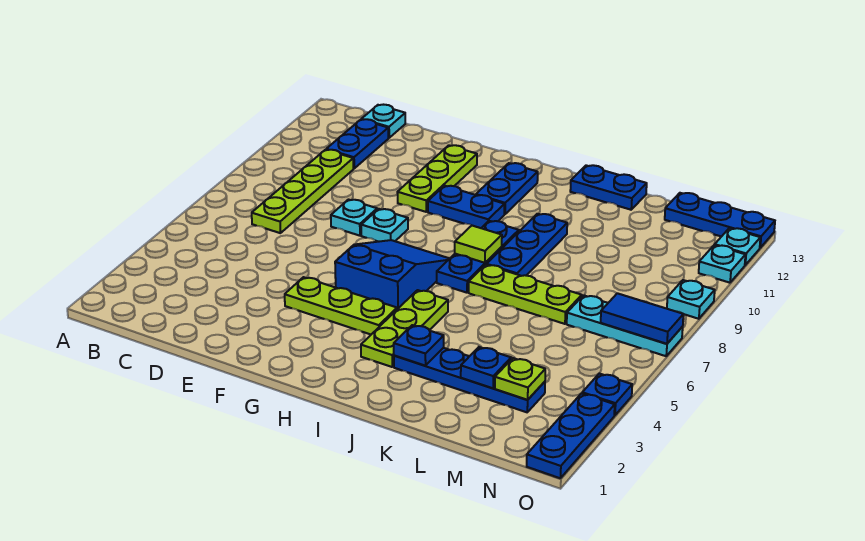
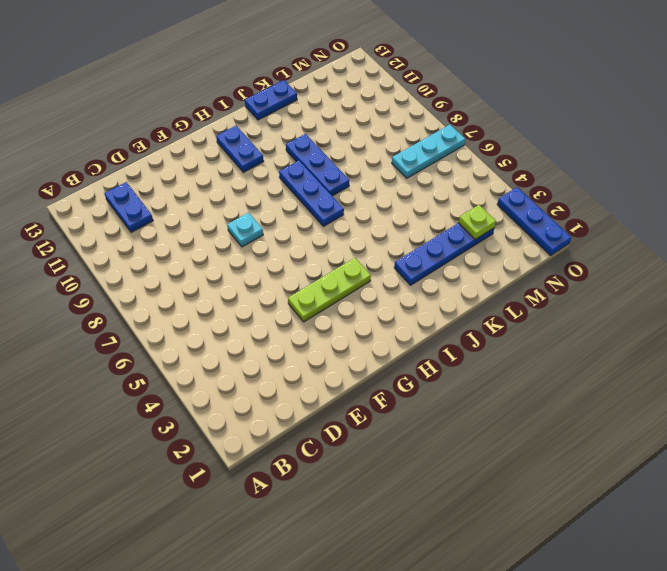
none -> lime plate C7:C10 level 1
none -> cyan plate C13 level 1
none -> cyan plate E8 level 1

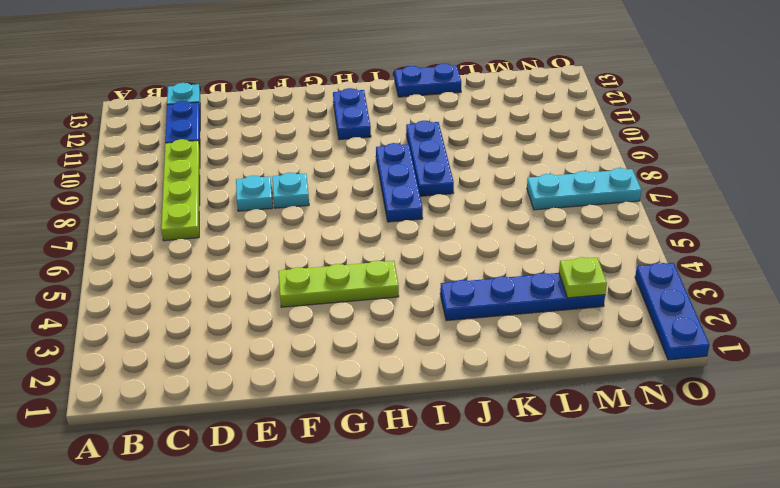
none -> lime plate F10:F12 level 1
none -> blue slope G5:H7 level 1 top 5
none -> blue plate G10:H10 level 1

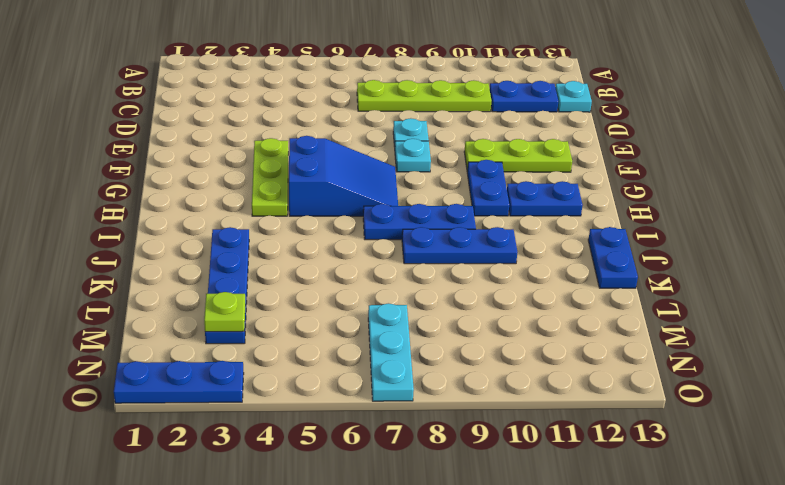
none -> lime plate I3:I5 level 1
none -> lime plate J7:L7 level 1
none -> blue plate M13:O13 level 1

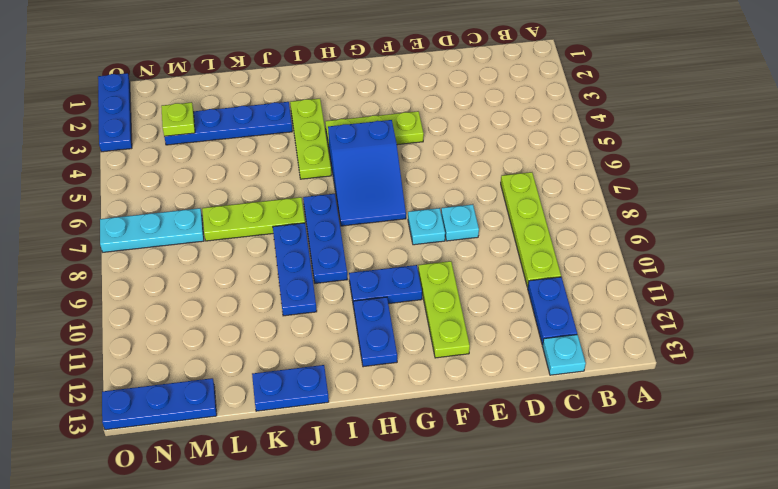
none -> blue plate O4 level 1
none -> cyan plate O9 level 1
none -> cyan plate O11 level 1

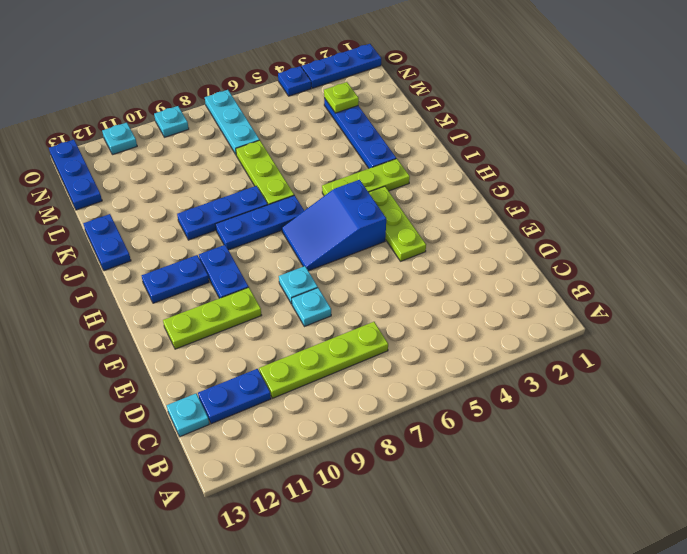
none -> cyan plate O12 level 1
none -> lime tile I8 level 2
none -> blue plate J3 level 2

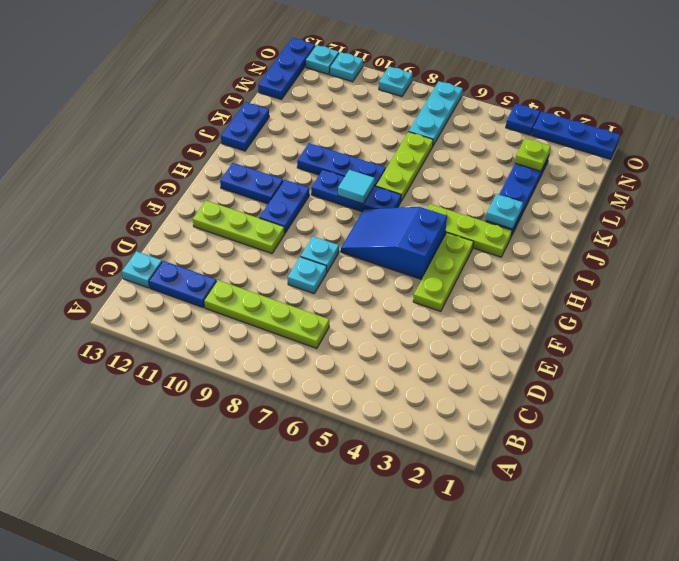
cyan tile I8 level 2 -> lime tile I8 level 2
cyan plate J3 level 2 -> blue plate J3 level 2
none -> blue plate L3 level 2
none -> blue tile N7:O7 level 2

